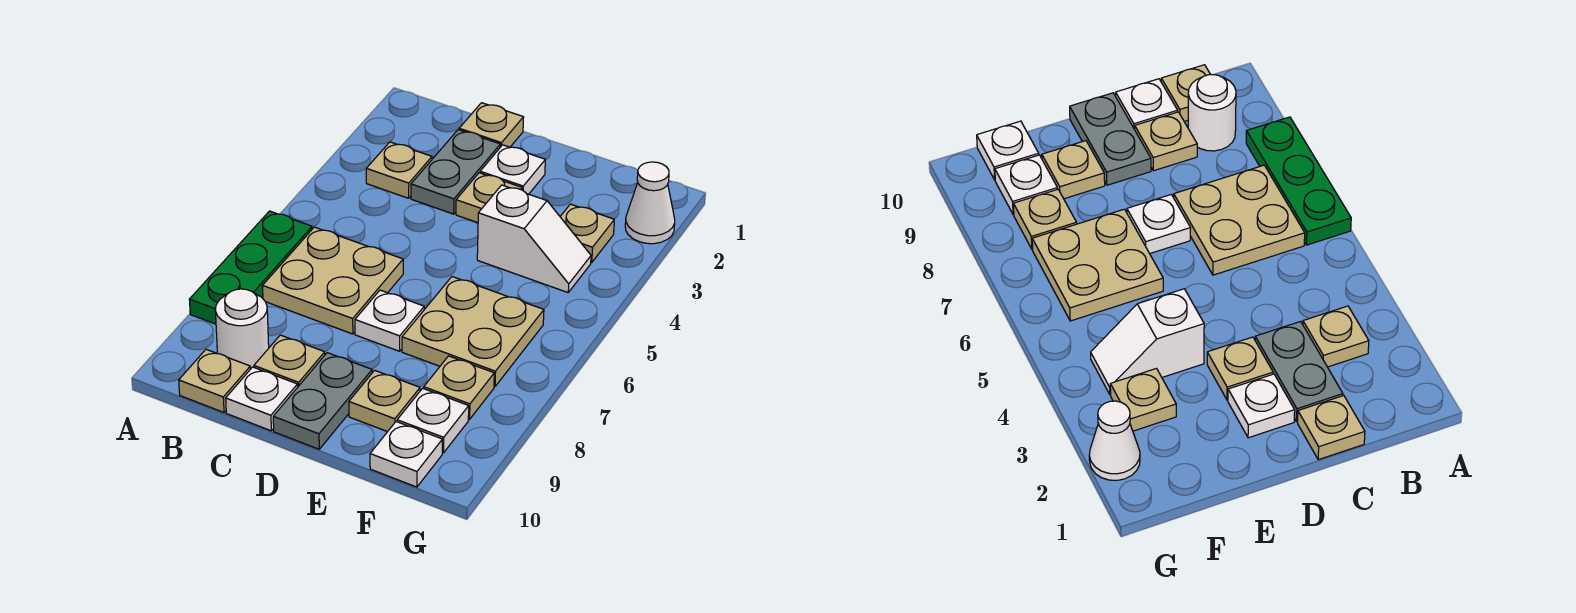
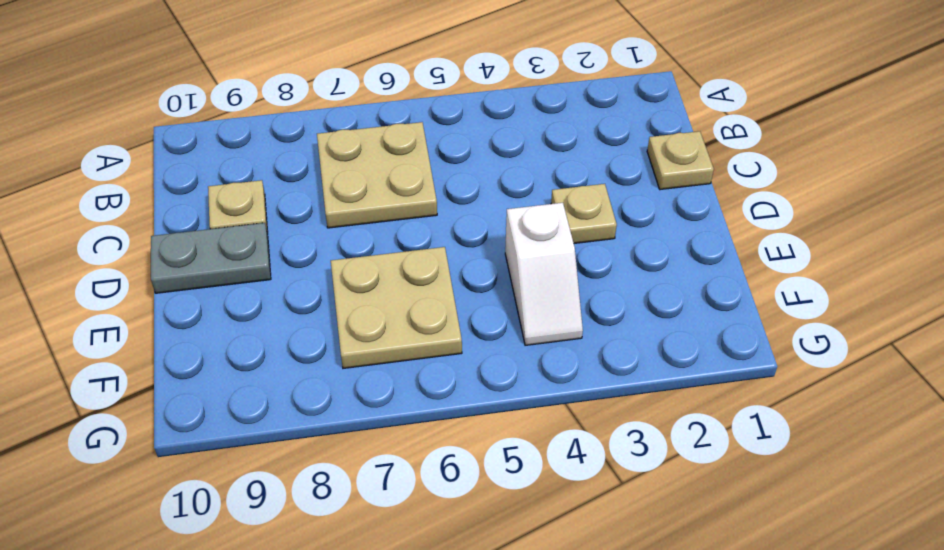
none -> green plate A6:A8 level 1
none -> tan plate B3 level 1
none -> white round brick B9 level 1

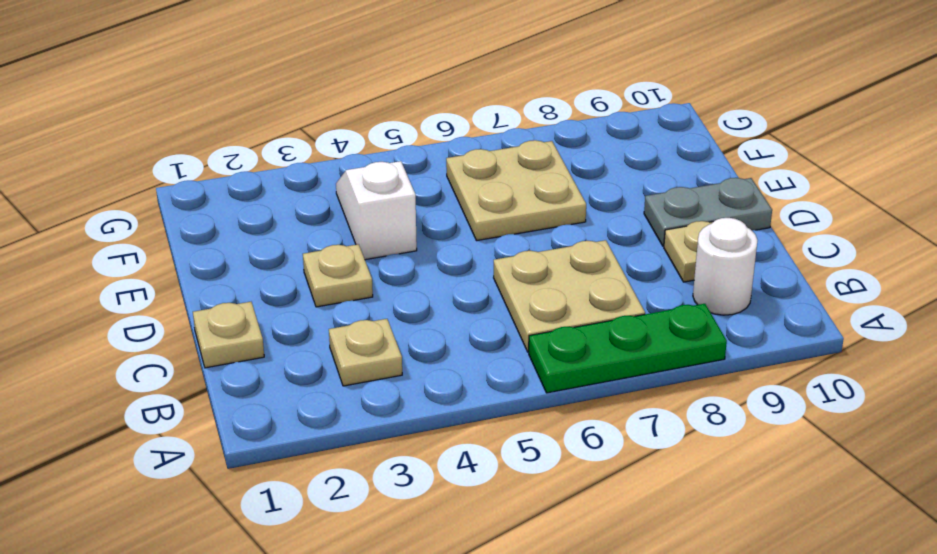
none -> tan plate B10 level 1
none -> grey plate C2:C3 level 1
none -> white plate C10 level 1

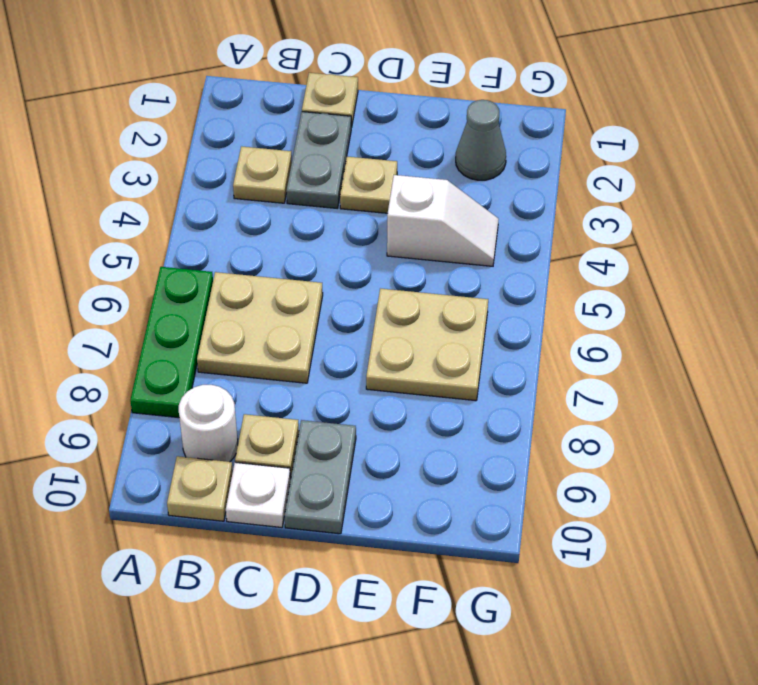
grey cone F2 level 1 -> none
none -> white plate D2 level 1
none -> white plate D7 level 1
none -> tan plate E9 level 1

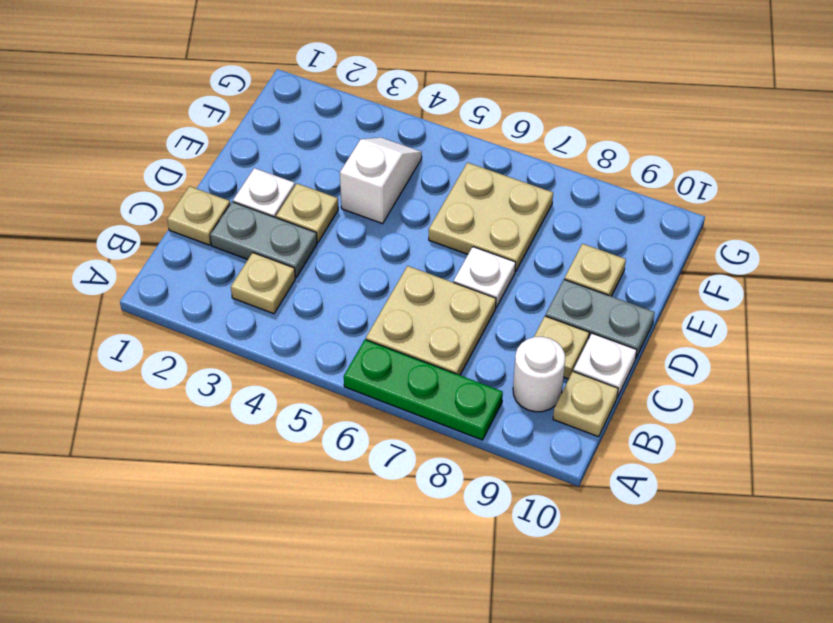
none -> tan plate F3 level 1
none -> tan plate F8 level 1
none -> white plate F9 level 1

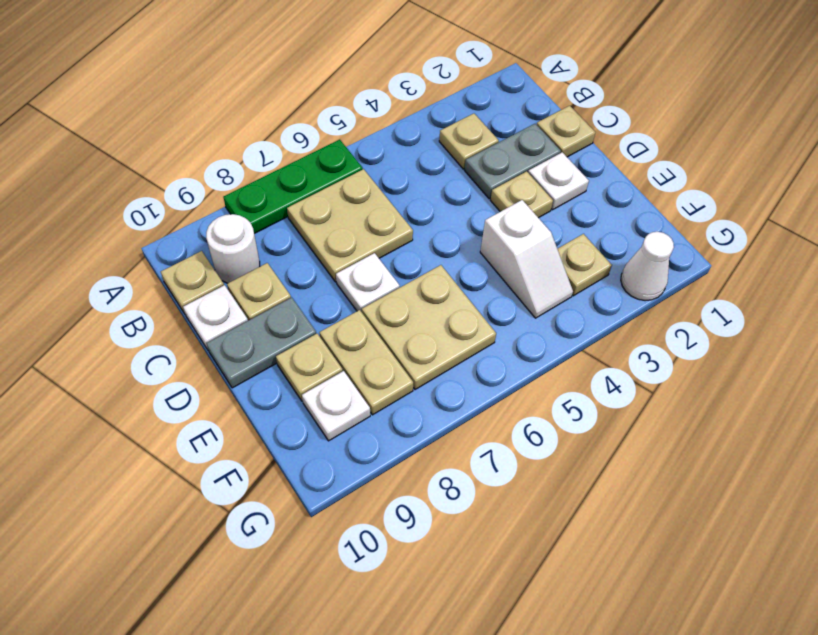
tan plate E8:F8 level 1 -> tan plate F8 level 1
none -> white plate F10 level 1

